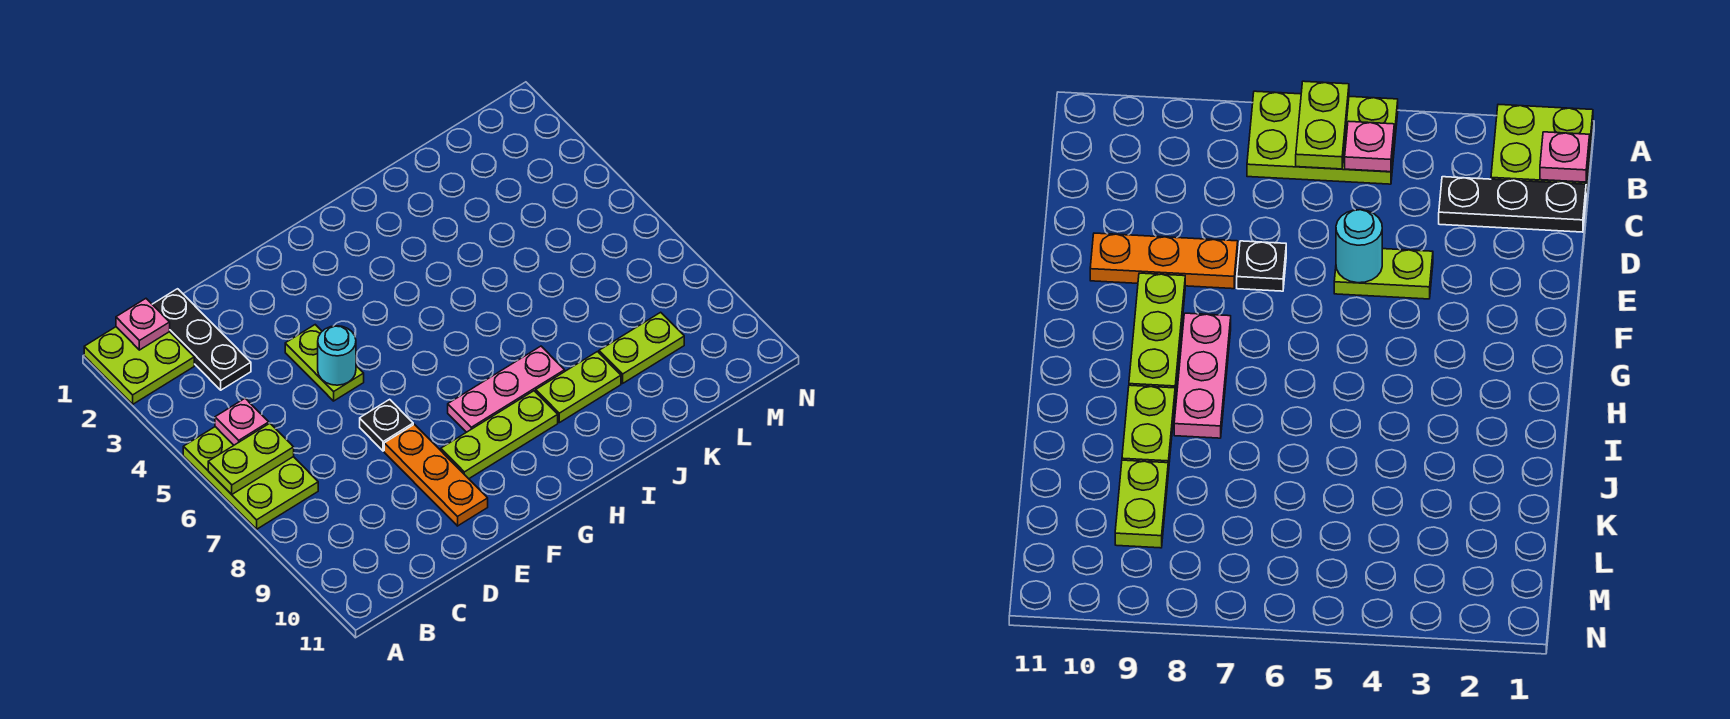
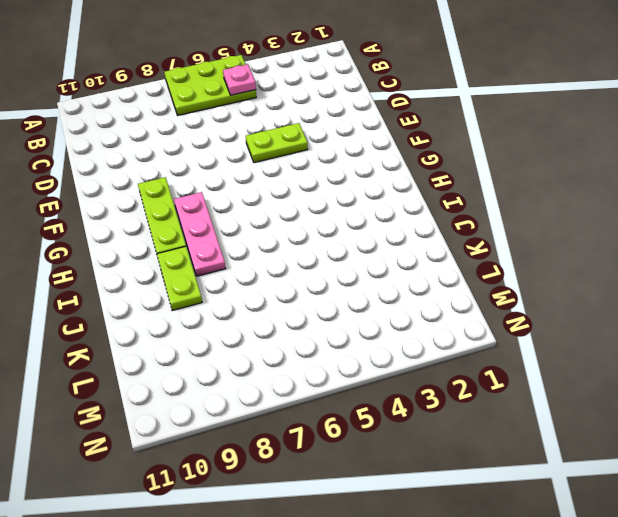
none -> lime plate A1:B2 level 1
none -> black plate C1:C3 level 1
none -> black plate E7 level 1

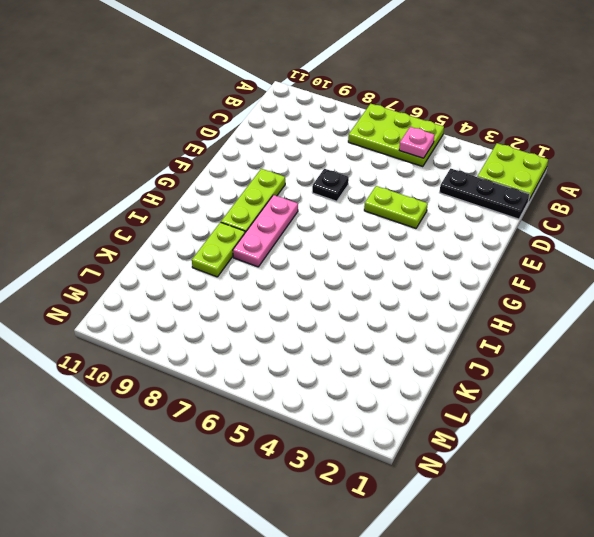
none -> orange plate E8:E10 level 1
none -> lime plate K9:L9 level 1
none -> lime plate A6:B6 level 2

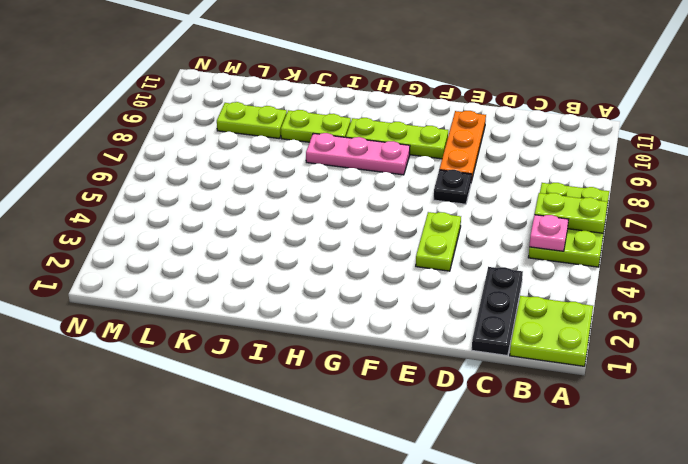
none -> pink plate B1 level 2
none -> cyan round brick E5 level 2

